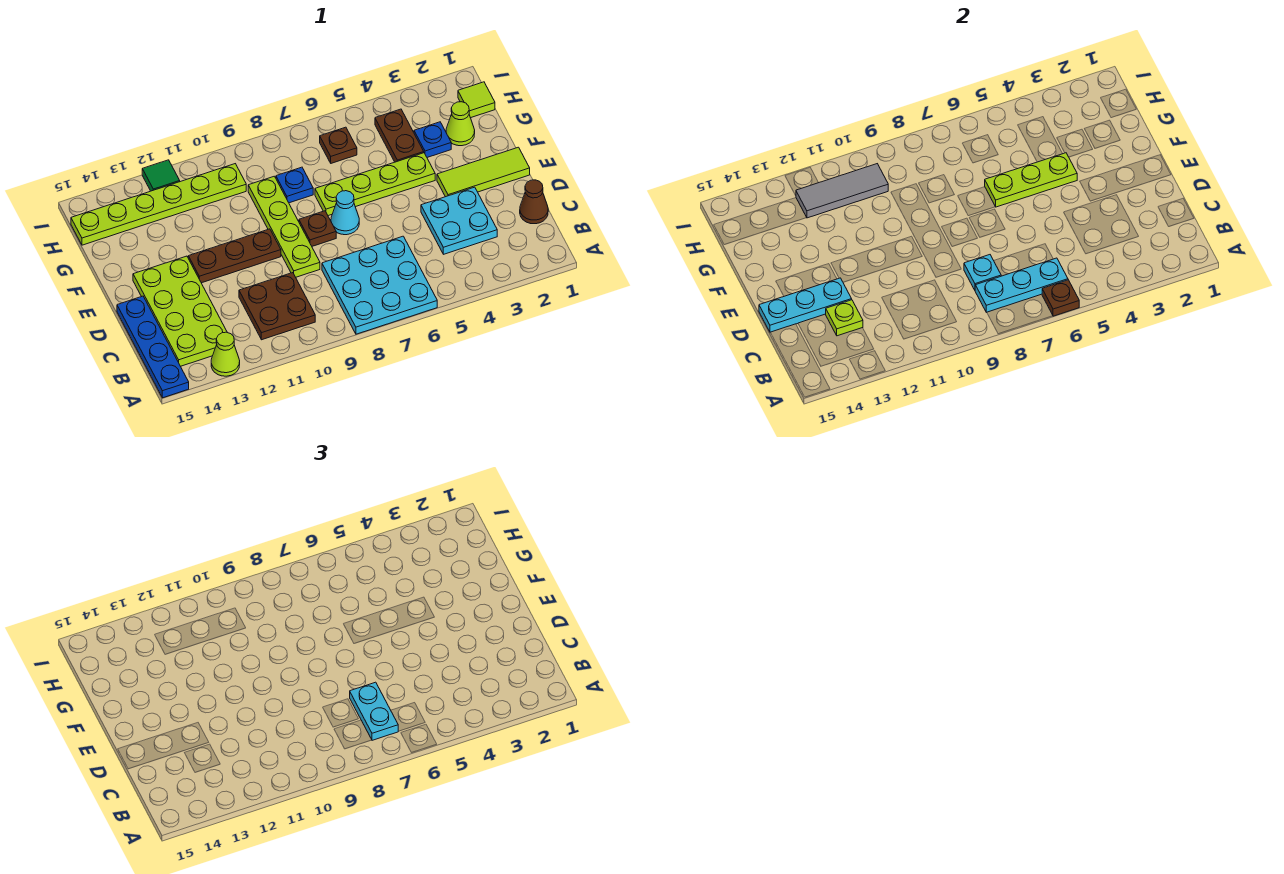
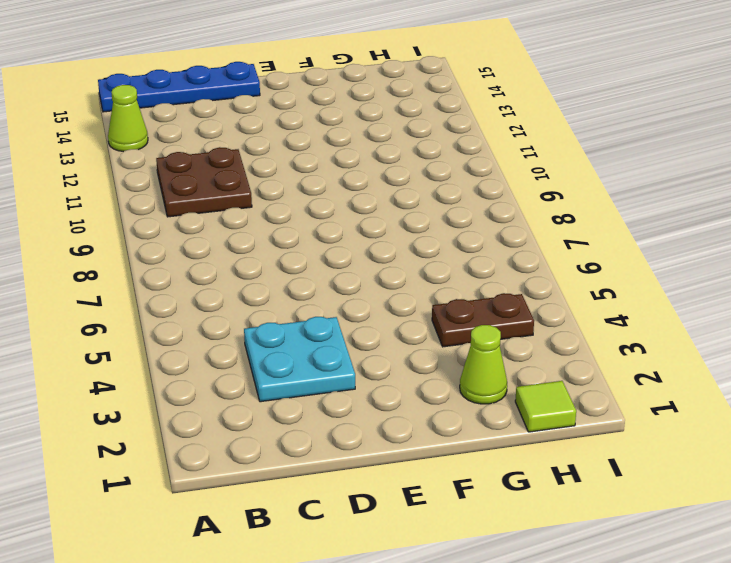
none -> cyan plate A6:C8 level 1
none -> lime plate B13:E14 level 1
none -> brown cone C1 level 1

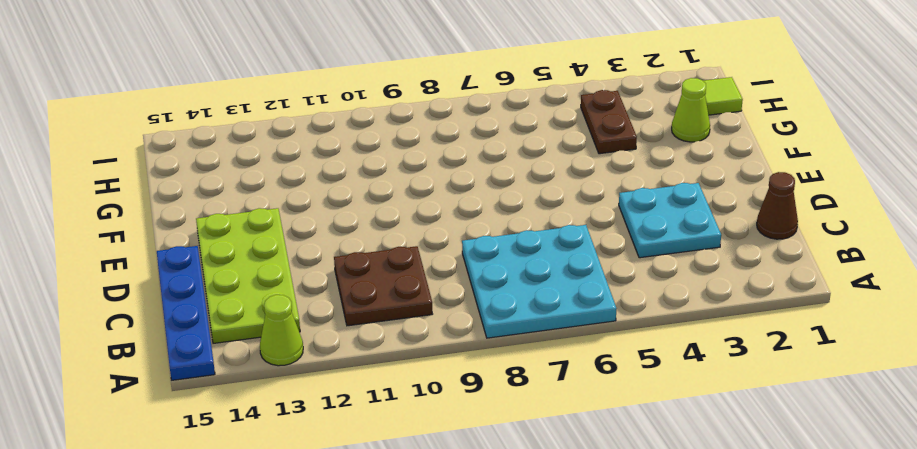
none -> lime plate D9:G9 level 1
none -> lime tile E1:E3 level 1
none -> cyan cone E7 level 1

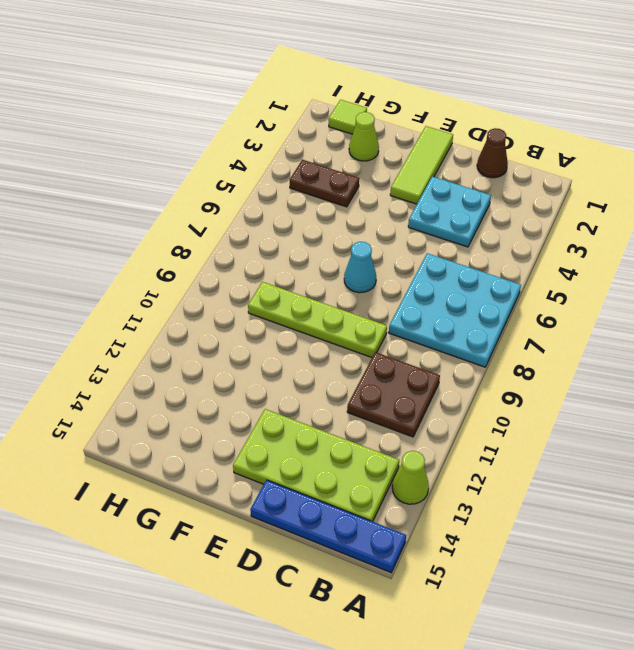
none -> brown plate E8 level 1
none -> brown plate E10:E12 level 1
none -> lime plate F4:F7 level 1

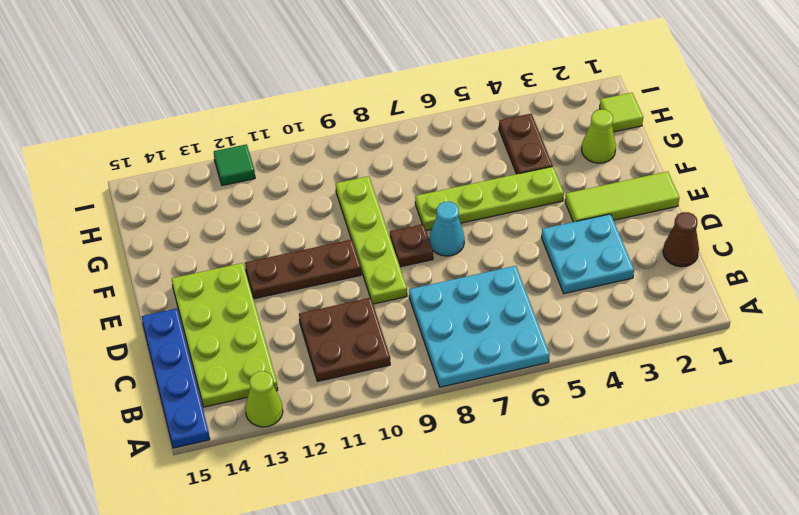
none -> blue plate G3 level 1
none -> blue plate G8 level 1
none -> brown plate H6 level 1

